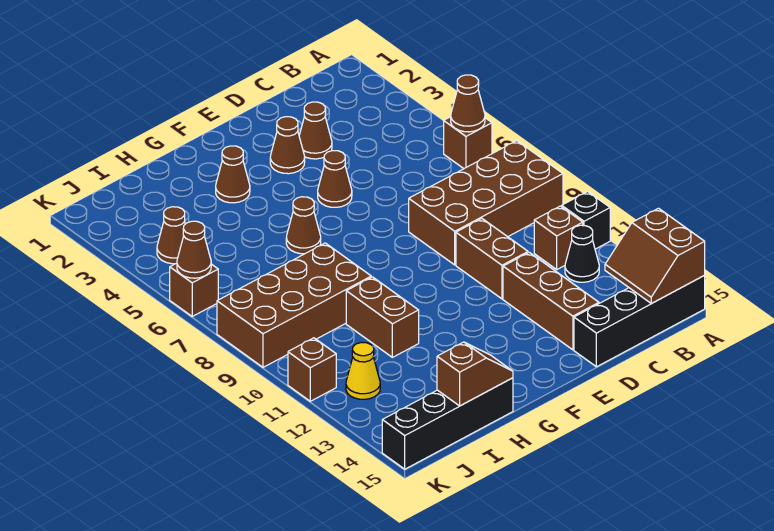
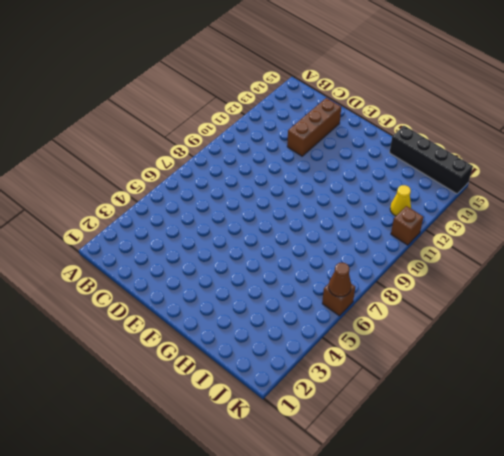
none -> brown brick A6 level 1
none -> brown brick A8:D9 level 1
none -> black brick A11 level 1

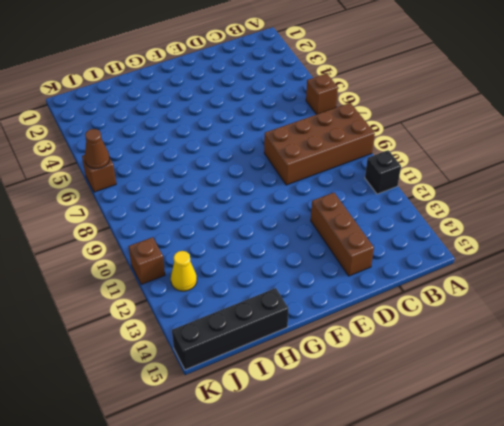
none -> black brick A15:D15 level 1
none -> brown brick B11 level 1
none -> black cone B12 level 1

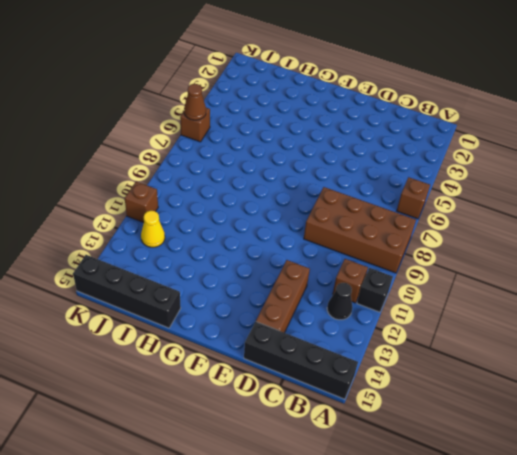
none -> brown cone D3 level 1
none -> brown brick D10:D11 level 1
none -> brown cone E3 level 1

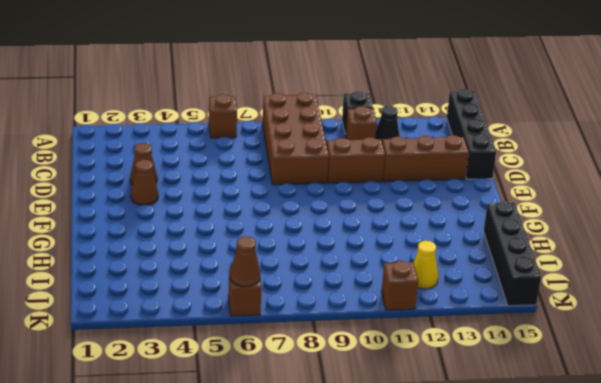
none -> brown cone E5 level 1
none -> brown cone G3 level 1
none -> brown cone G6 level 1

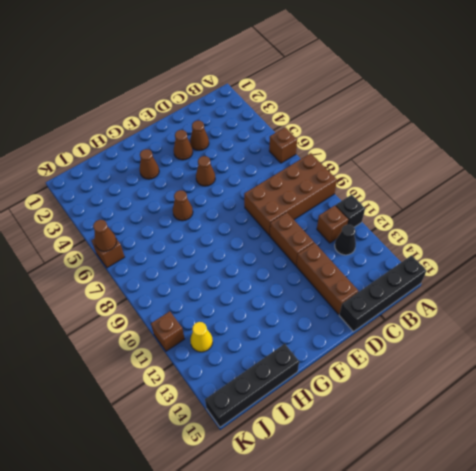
none -> brown brick H8:K9 level 1
none -> brown brick H10:H11 level 1
none -> brown cone J4 level 1

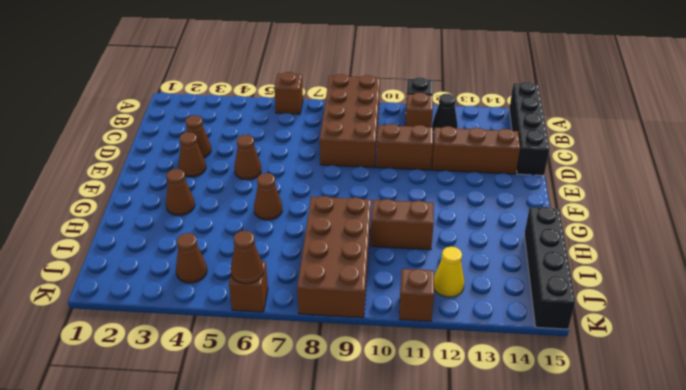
none -> brown cone A6 level 2
none -> brown slope A14:B15 level 2 top A
none -> brown slope H15:I15 level 2 top I

